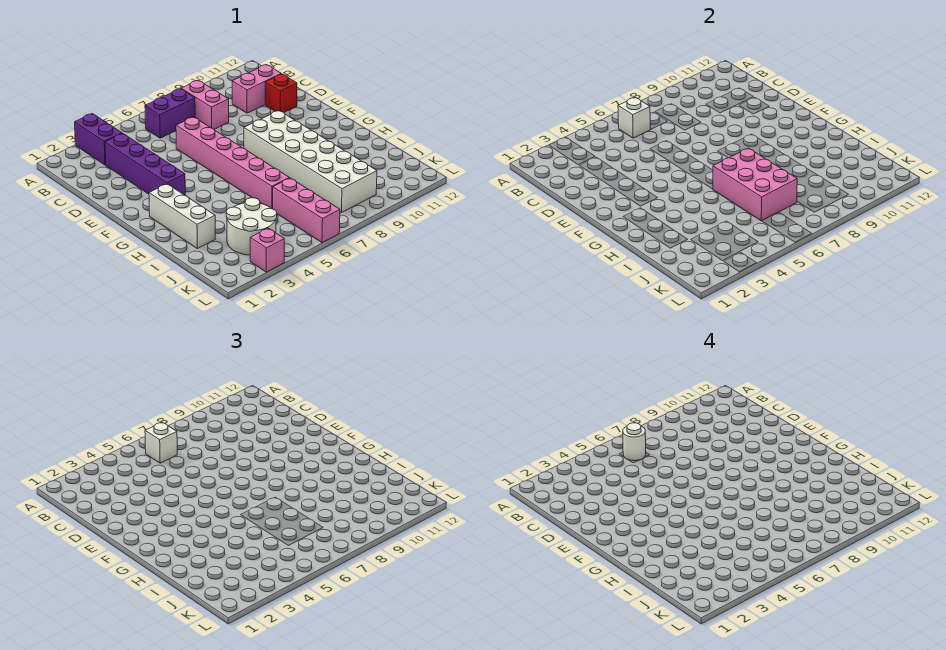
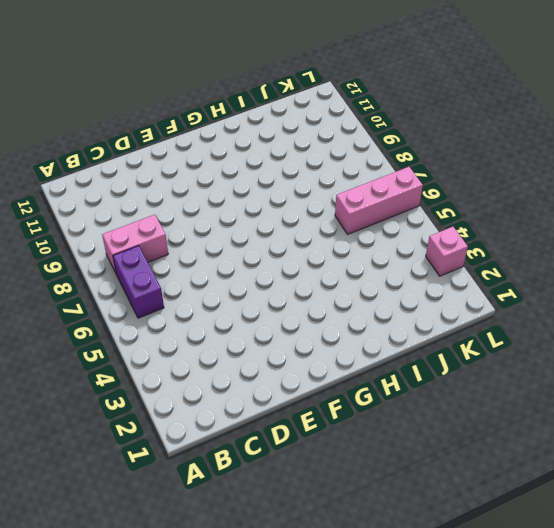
none -> purple brick A3:B3 level 1
none -> purple brick C3:F3 level 1
none -> pink brick C10:C11 level 1

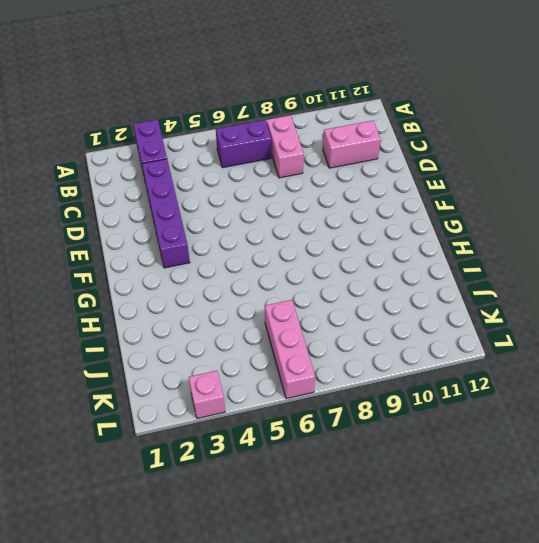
none -> pink brick D6:I6 level 1
none -> red brick D11 level 1
none -> white brick F8:K9 level 1

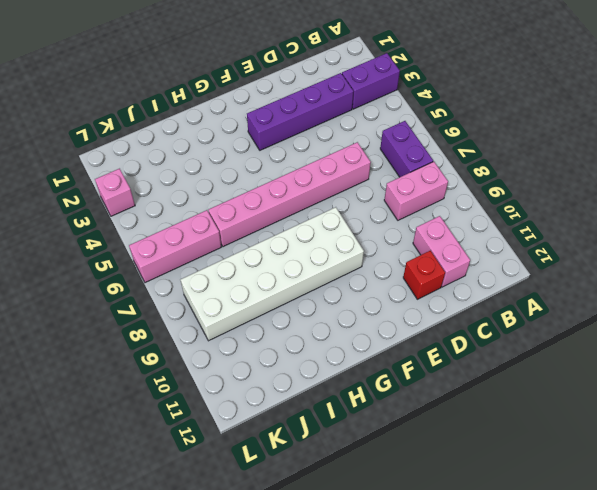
none -> white brick G2:I2 level 1
none -> white round brick J3:K4 level 1
none -> white brick B6 level 2

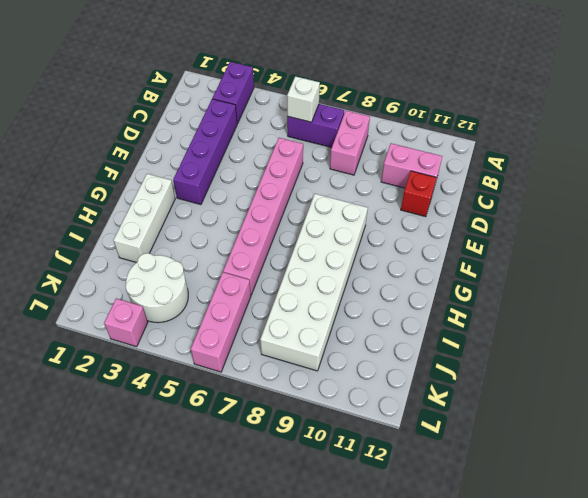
none -> pink brick H6:J7 level 2
none -> white brick B6 level 3
none -> white round brick B6 level 4

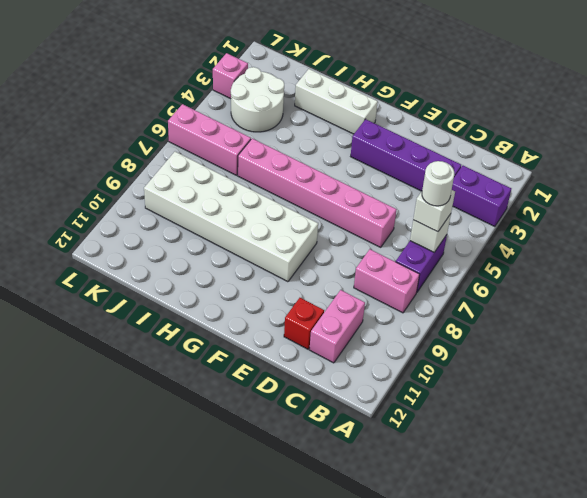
none -> pink brick H6:J7 level 2

